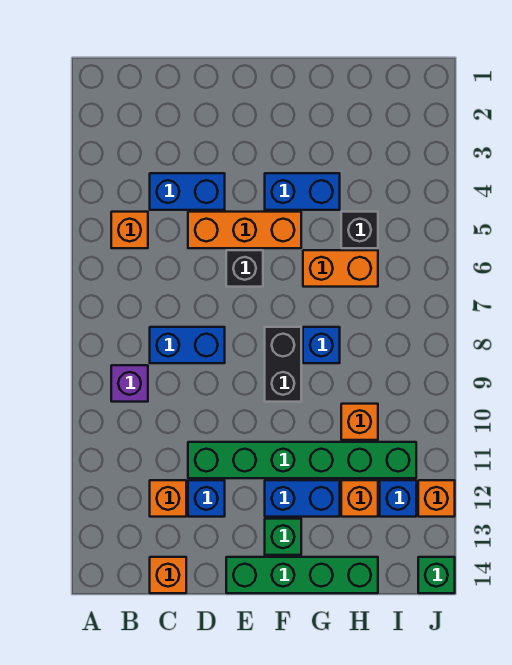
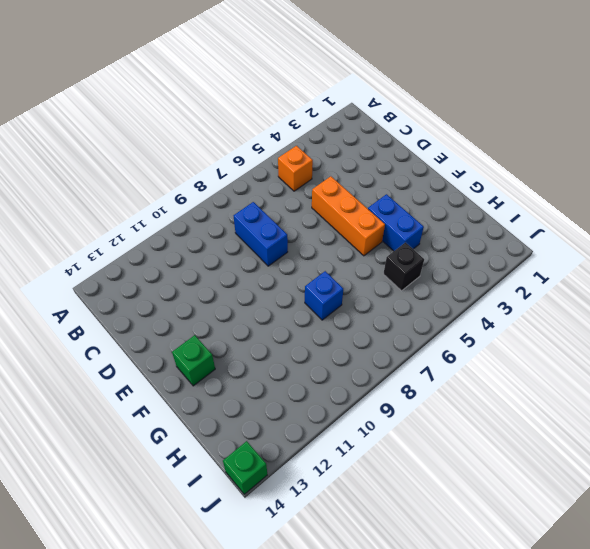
none -> purple brick B9 level 1
none -> blue brick C4:D4 level 1
none -> orange brick C12 level 1

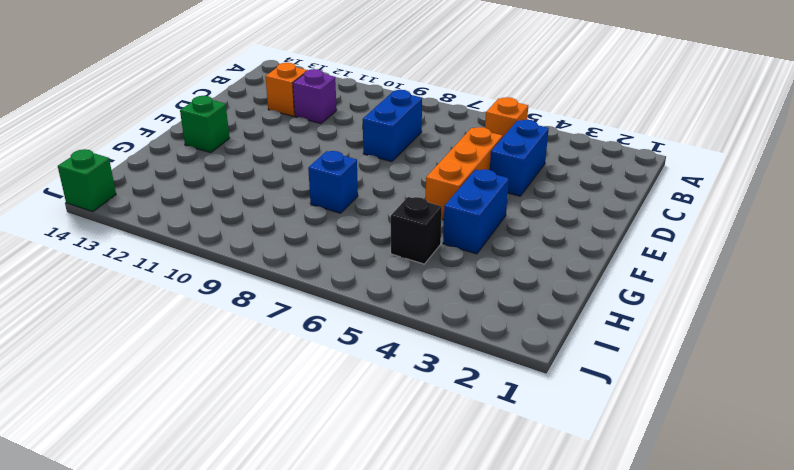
purple brick C11 level 1 -> purple brick B9 level 1
none -> orange brick C14 level 1
none -> green brick D11:I11 level 1
none -> blue brick D12 level 1

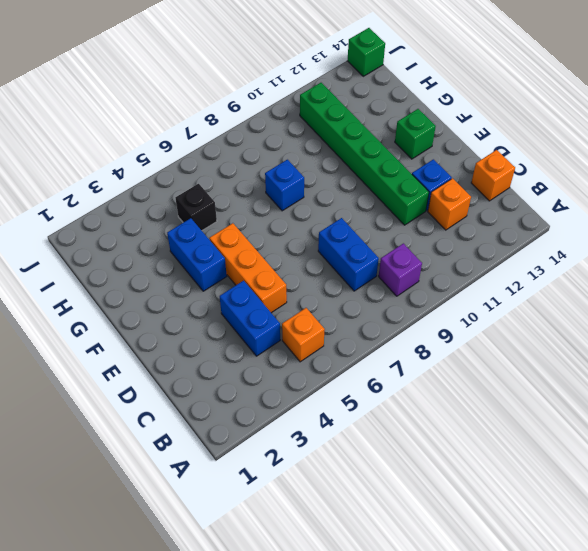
none -> black brick E6 level 1
none -> green brick E14:H14 level 1
none -> black brick F8:F9 level 1

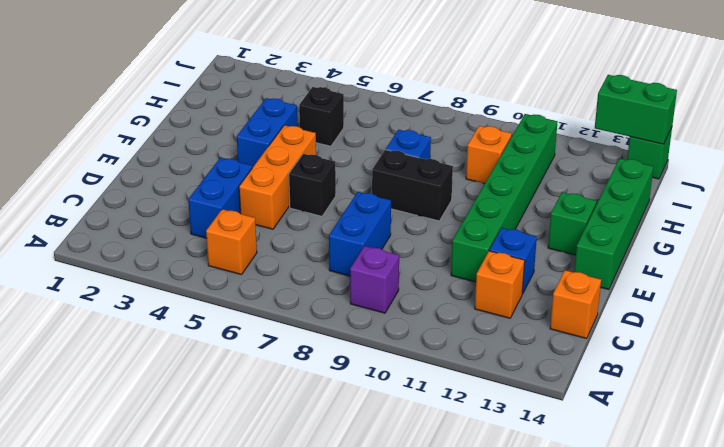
green brick J13:J14 level 2 -> none
none -> blue brick F12:G12 level 1
none -> orange brick G6:H6 level 1
none -> orange brick H12 level 1

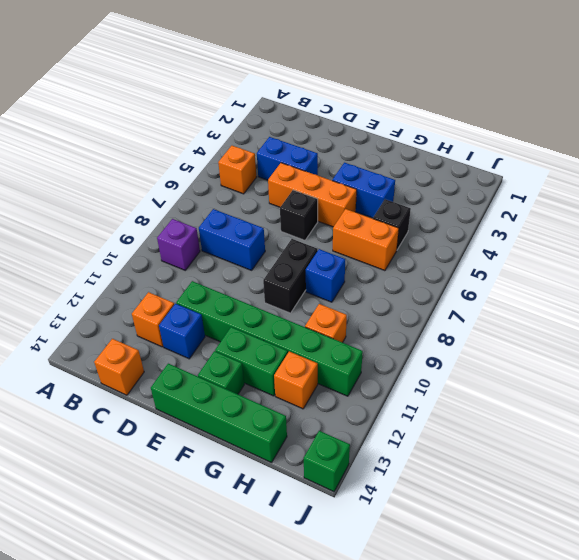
green brick F12:G12 level 1 -> blue brick F12:G12 level 1
none -> blue brick I12 level 1
none -> orange brick J12 level 1

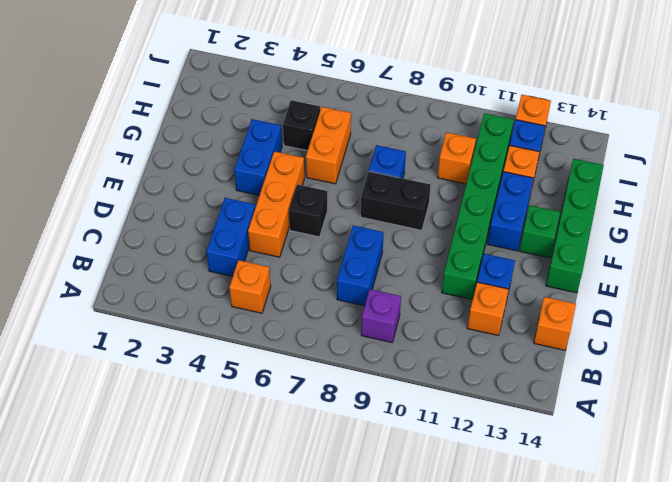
none -> green brick J14 level 1

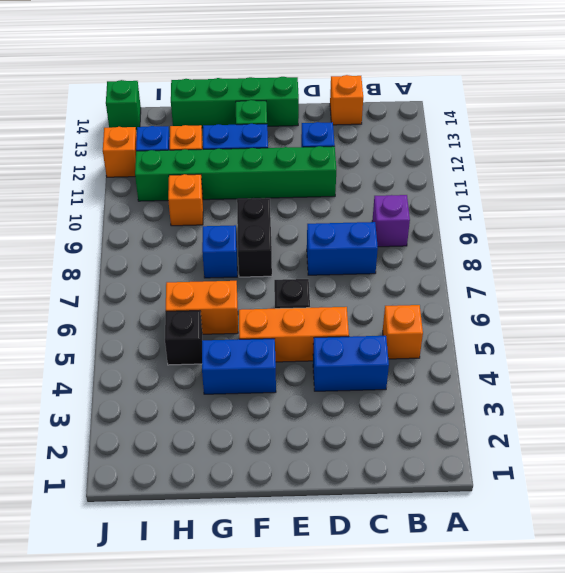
none -> orange brick C12 level 1

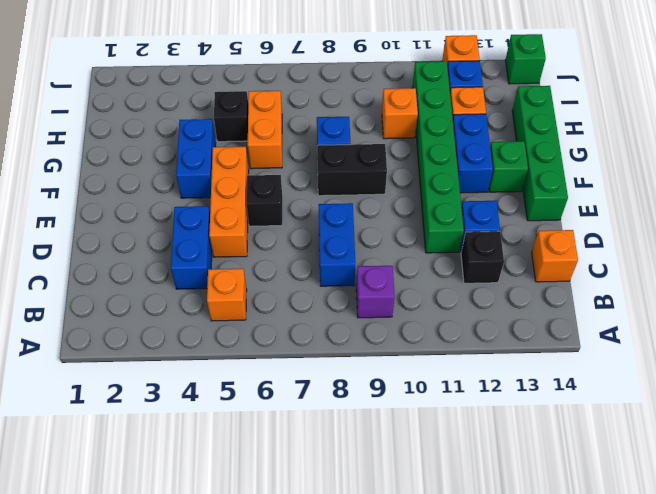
black brick C12 level 1 -> orange brick C12 level 1

